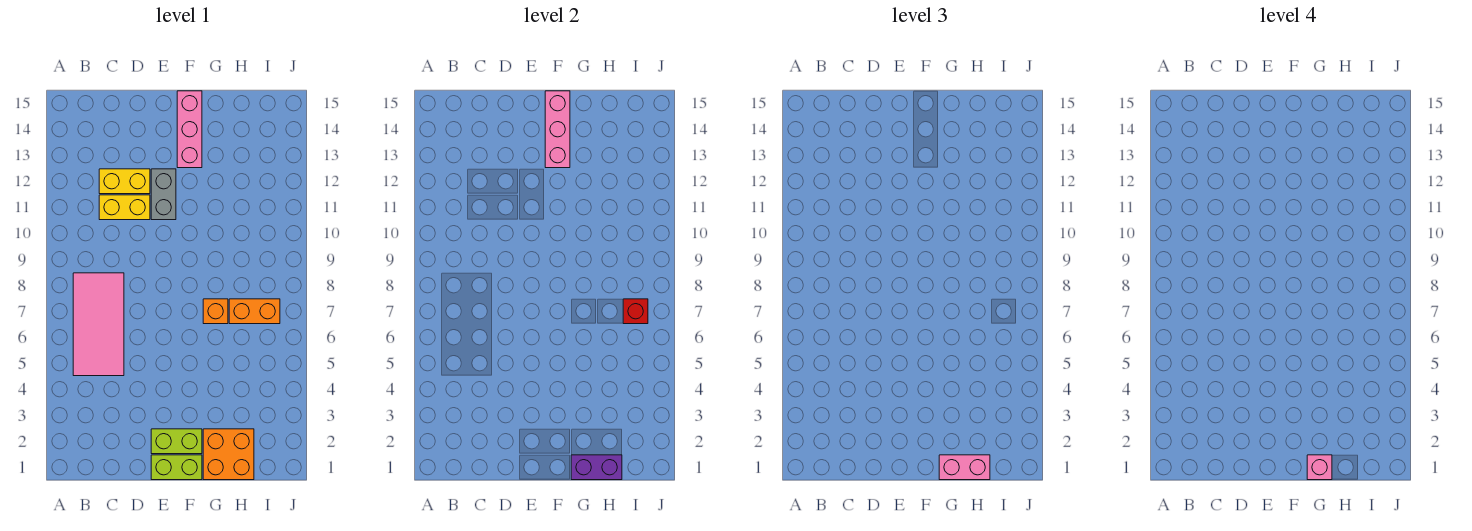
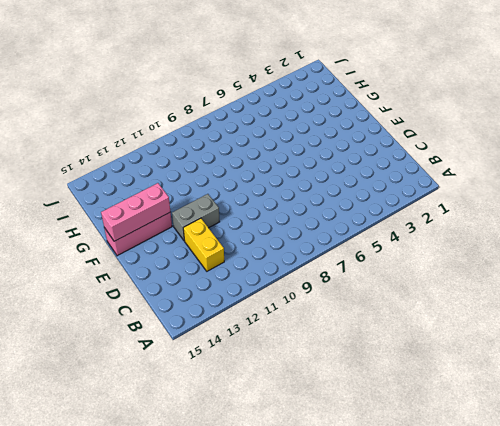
none -> pink tile B5:C8 level 1
none -> yellow brick C11:D11 level 1
none -> lime brick E1:F1 level 1

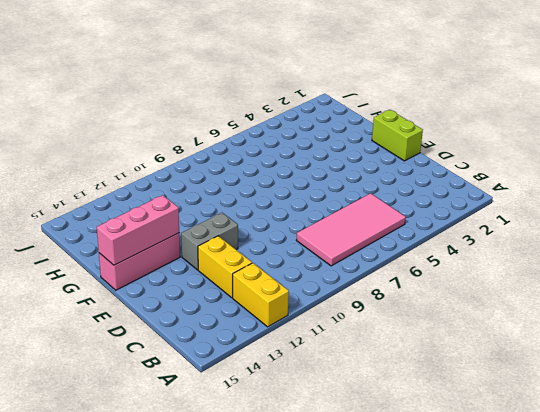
yellow brick A12:B12 level 1 -> yellow brick C11:D11 level 1
none -> lime brick E2:F2 level 1
none -> orange brick G1:H2 level 1
none -> orange brick G7 level 1

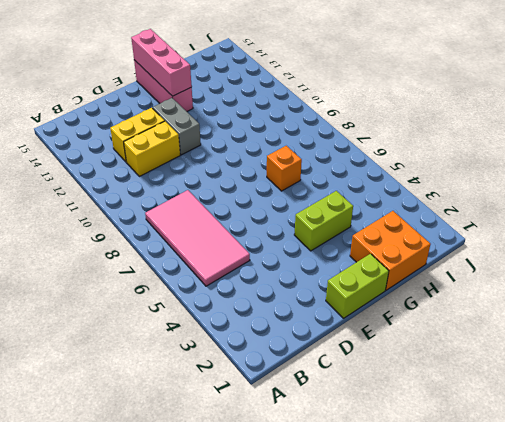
lime brick F4:G4 level 1 -> lime brick E2:F2 level 1
none -> orange brick H7:I7 level 1
none -> purple brick G1:H1 level 2
none -> red brick I7 level 2

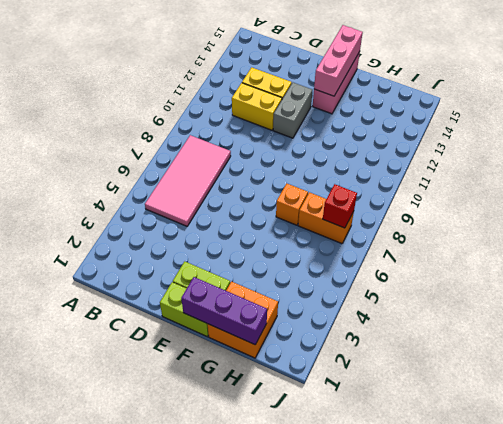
purple brick F1:H1 level 2 -> purple brick G1:H1 level 2
none -> pink brick G1:H1 level 3
none -> pink brick G1 level 4

